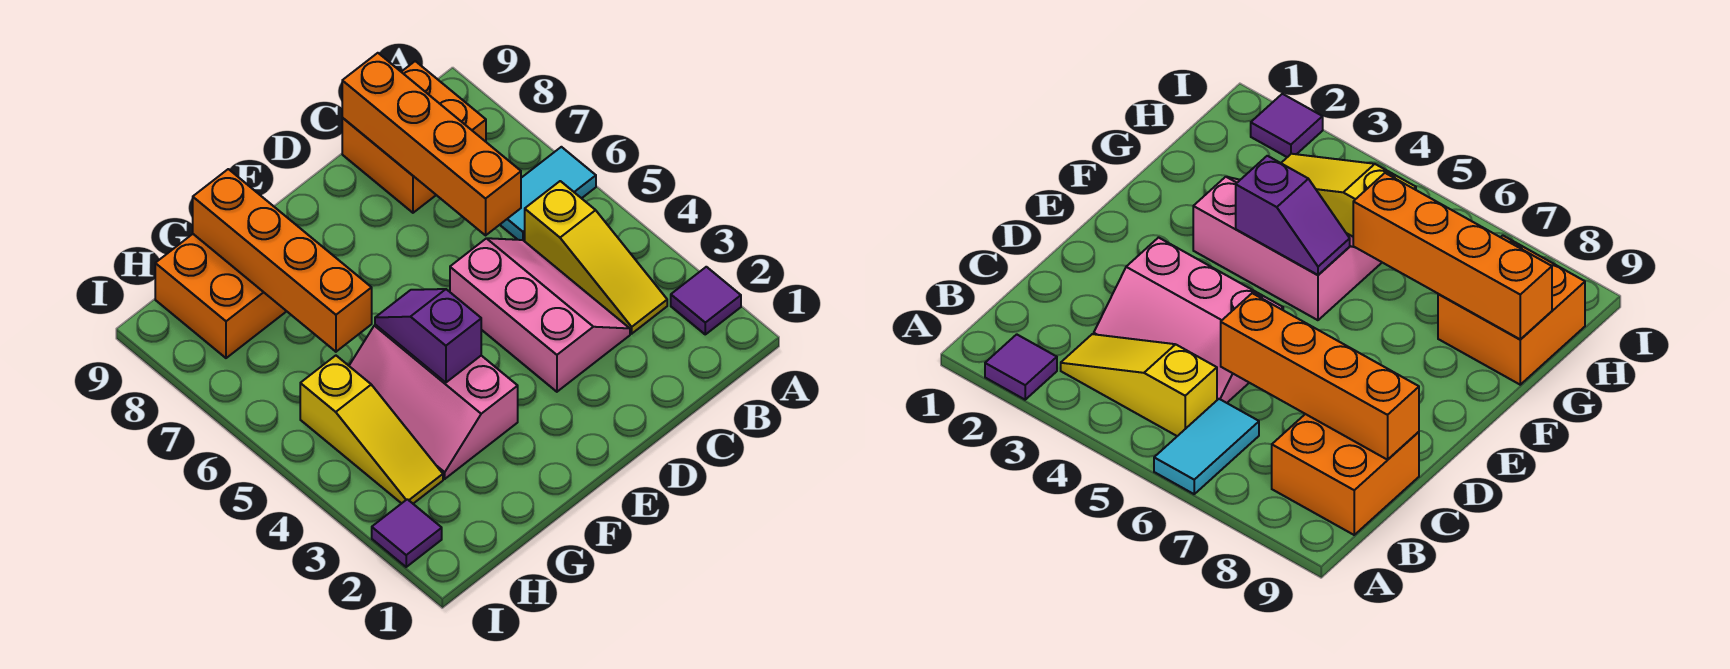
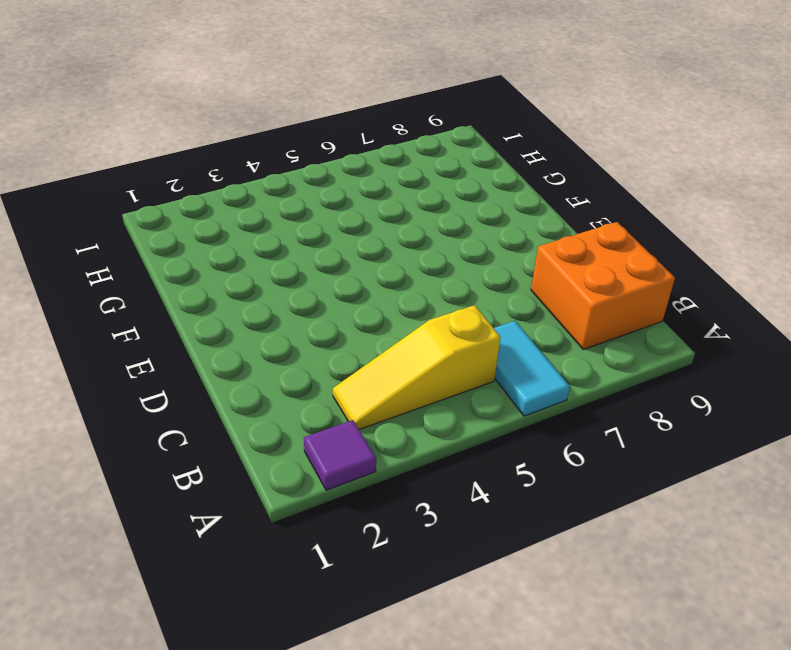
none -> pink slope C3:D5 level 1 top D
none -> pink slope F3:G5 level 1 top F
none -> orange brick G8:H9 level 1

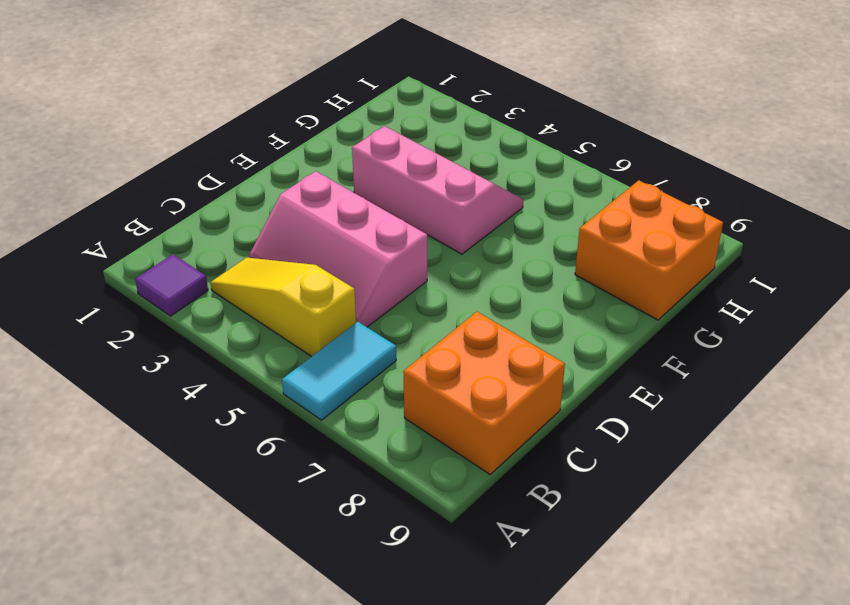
none -> yellow slope H3:H5 level 1 top 5
none -> purple tile I2 level 1
none -> orange brick C6:C9 level 2

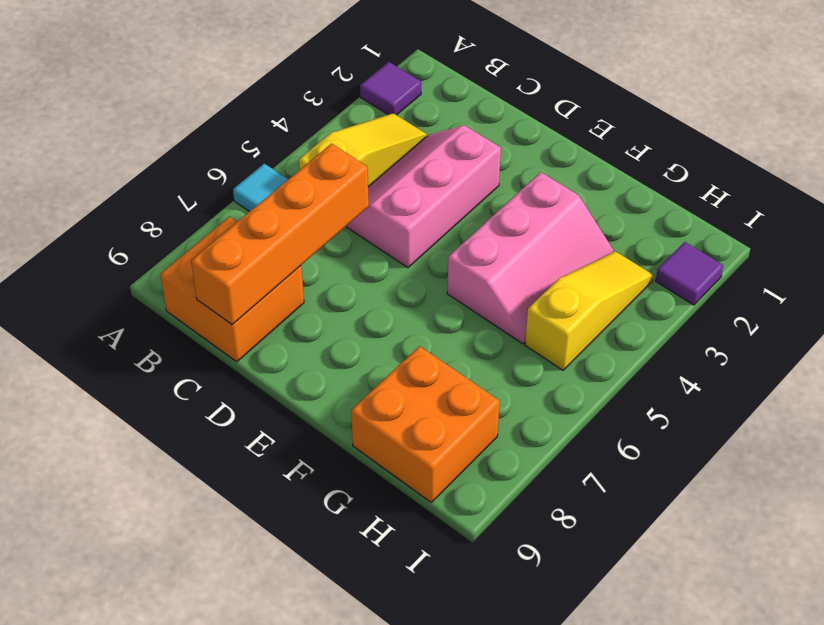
none -> purple slope F4:F5 level 2 top 4
none -> orange brick G6:G9 level 2

